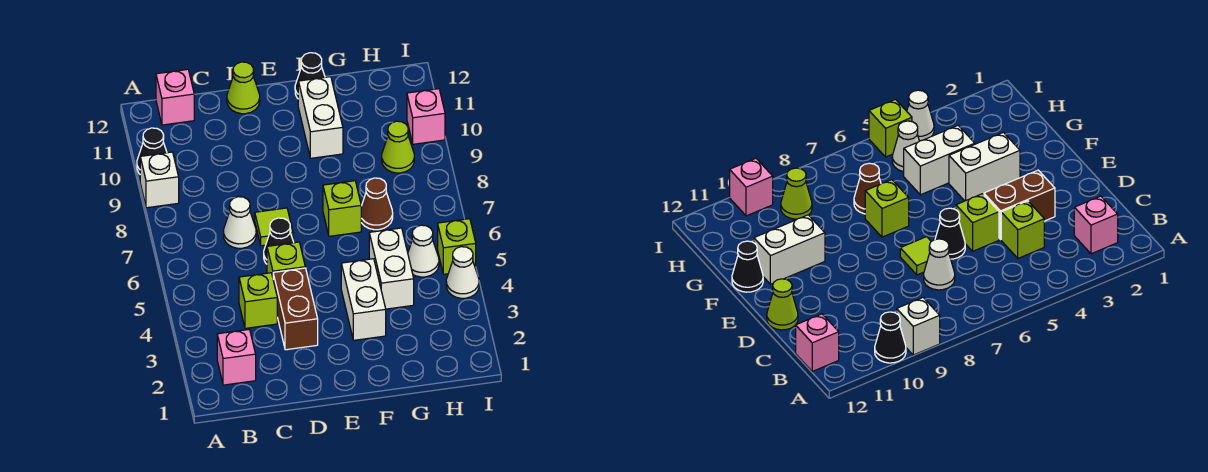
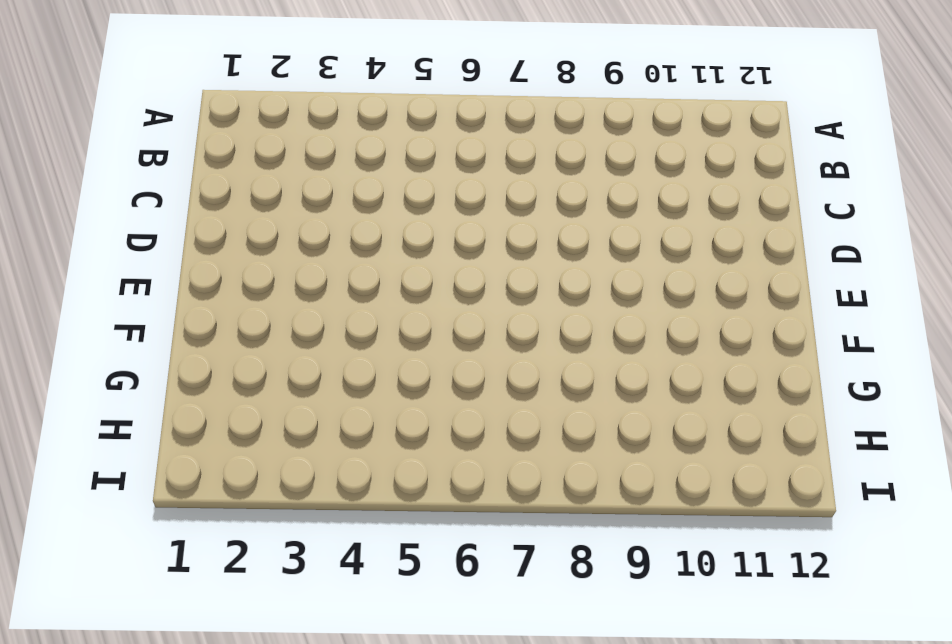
none -> white brick A9 level 1
none -> black cone A10 level 1
none -> pink brick B2 level 1

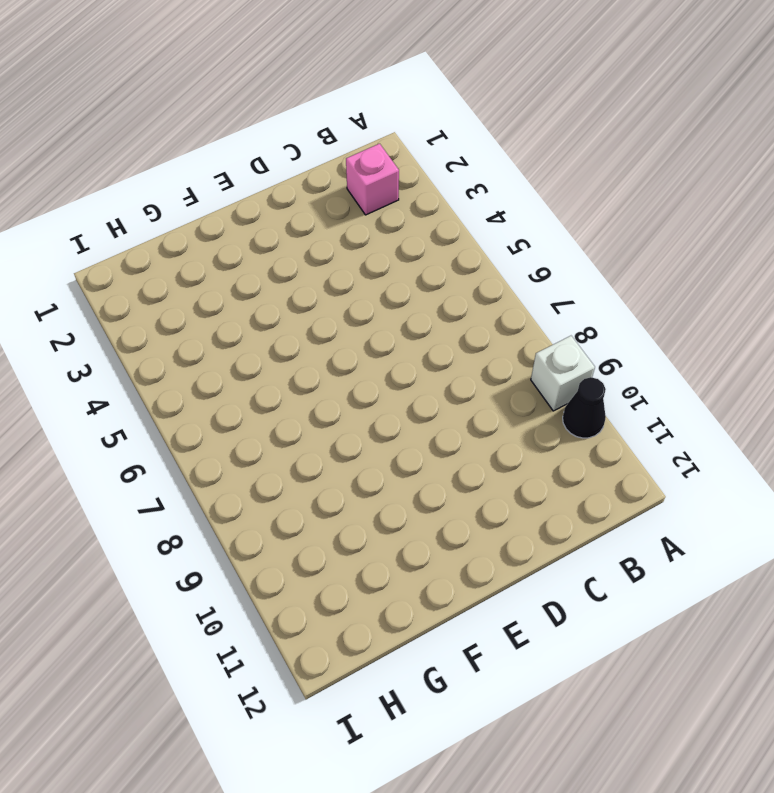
none -> pink brick B12 level 1
none -> lime brick C4 level 1
none -> white cone C7 level 1

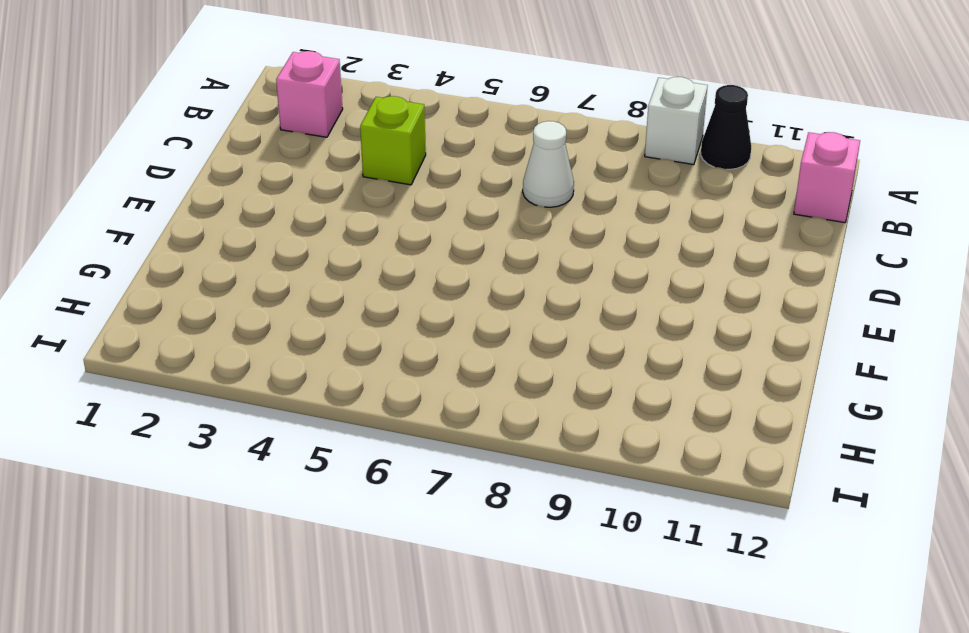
none -> brown brick D3:D4 level 1
none -> lime brick D5 level 1
none -> black cone D6 level 1

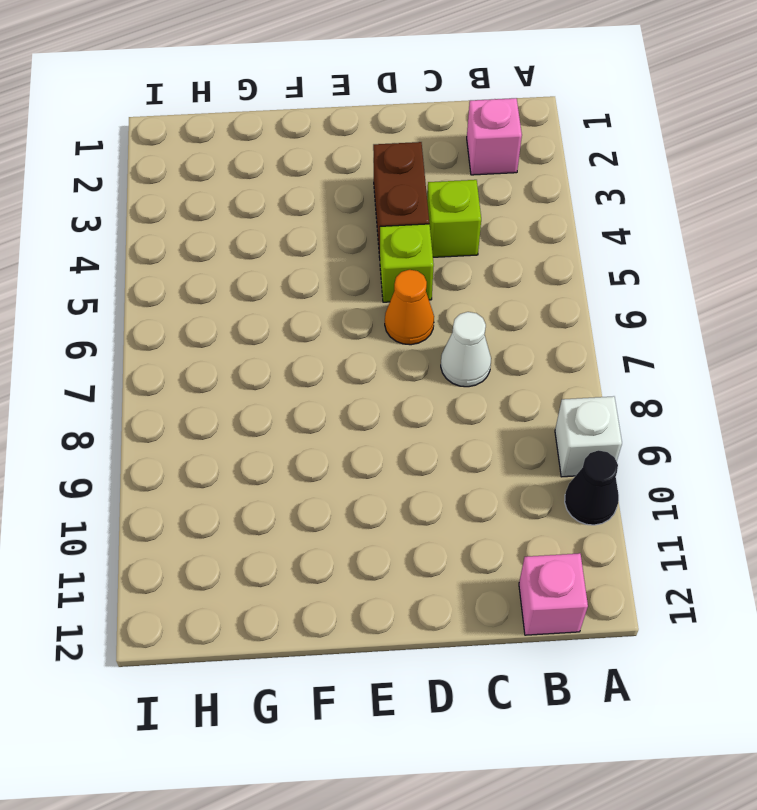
orange cone D6 level 1 -> black cone D6 level 1
none -> lime tile D7 level 1
none -> lime cone D12 level 1
none -> white brick F3:F4 level 1

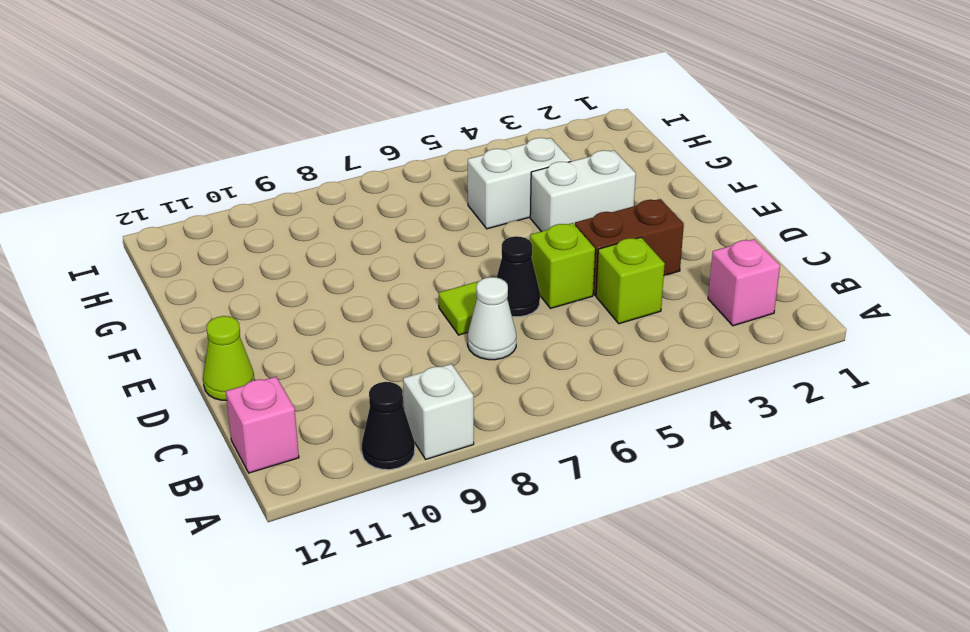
none -> lime brick F7 level 1
none -> white brick F10:F11 level 1
none -> black cone F12 level 1

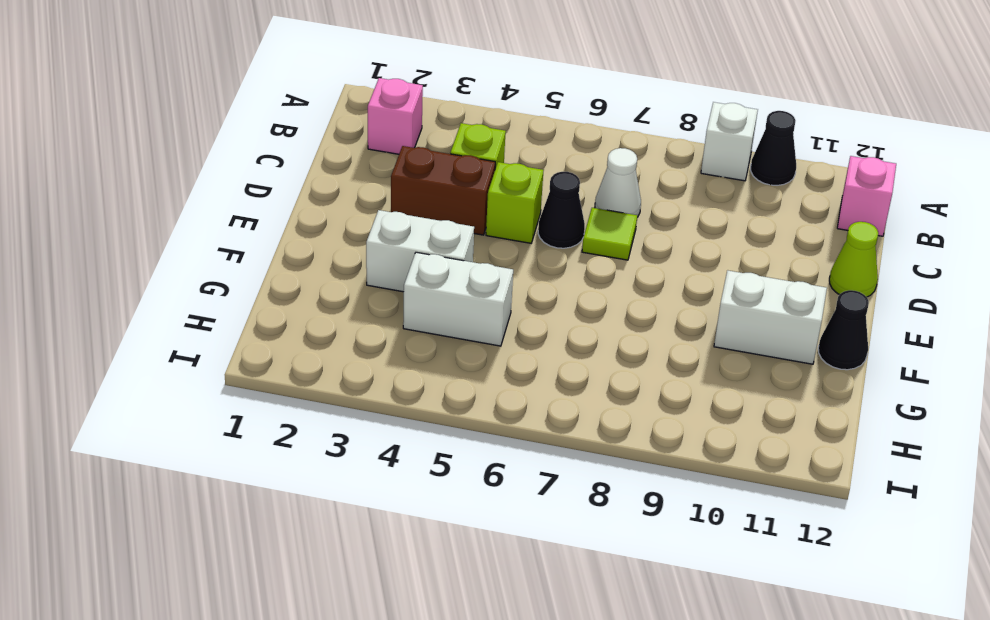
none -> lime brick F7 level 1
none -> brown cone G7 level 1
none -> white cone H5 level 1

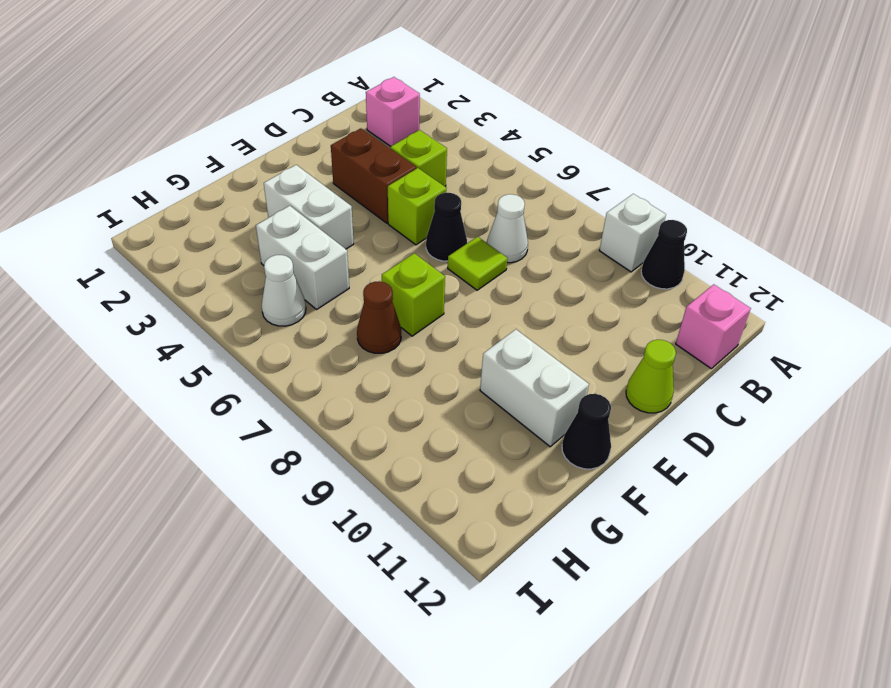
none -> lime cone H9 level 1
none -> white cone I4 level 1
none -> lime brick I5 level 1

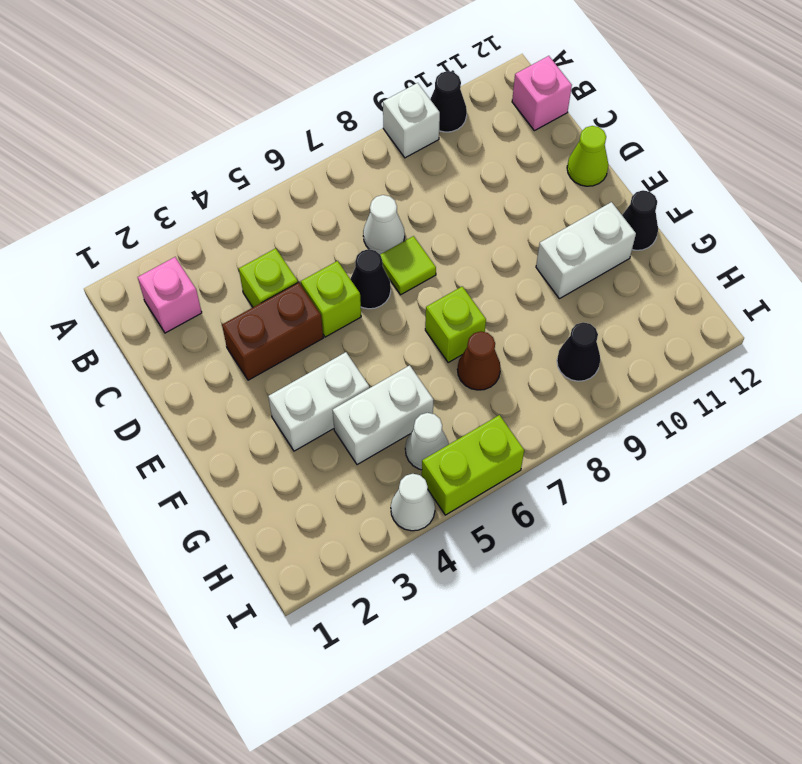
black cone H9 level 1 -> lime cone H9 level 1
lime brick I5:I6 level 1 -> lime brick I5 level 1
none -> pink brick I10 level 1

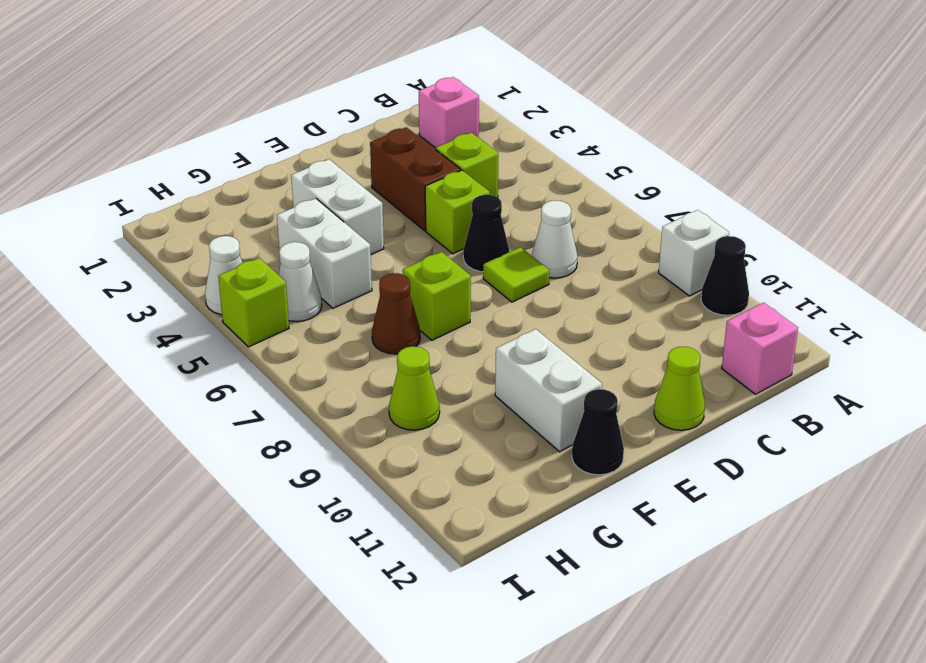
none -> pink brick I10 level 1

